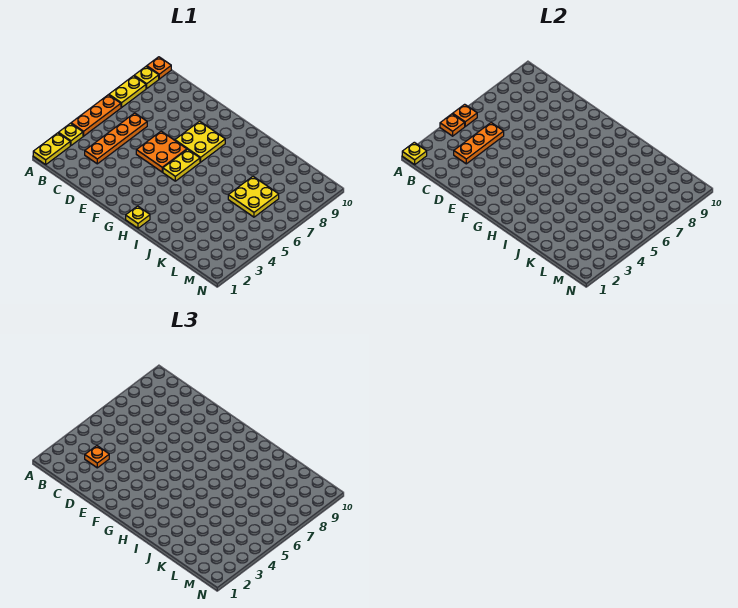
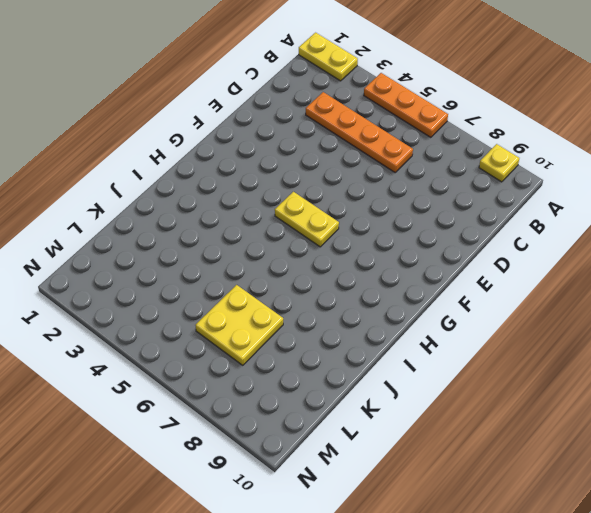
none -> yellow plate A3 level 1
none -> yellow plate A7:A8 level 1
none -> orange plate A10 level 1

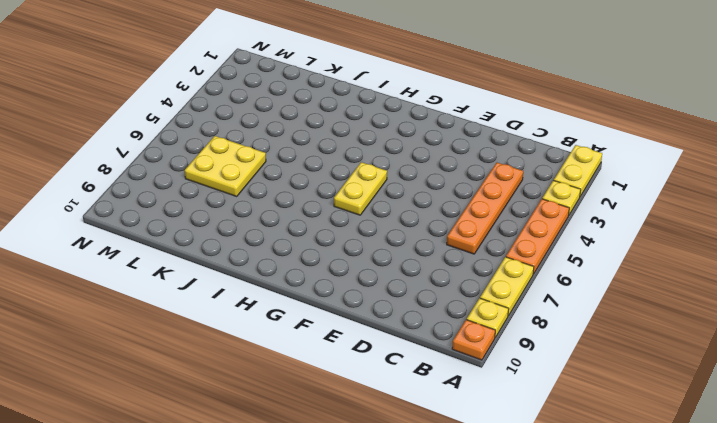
none -> orange plate E5:F6 level 1
none -> yellow plate F7:G8 level 1
none -> yellow plate H1 level 1

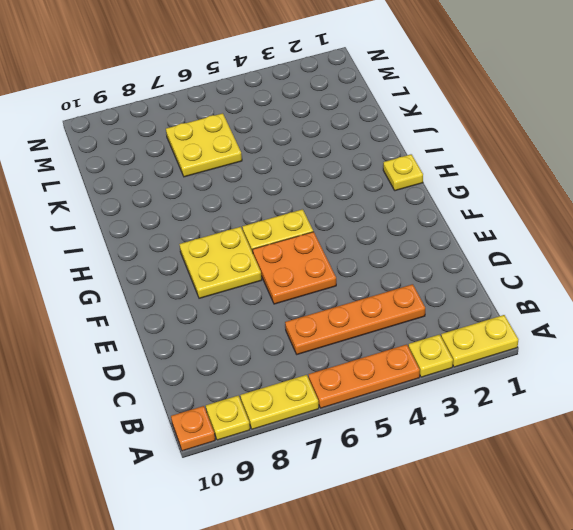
none -> yellow plate A1 level 2
none -> orange plate A4 level 2
none -> orange plate A5 level 2

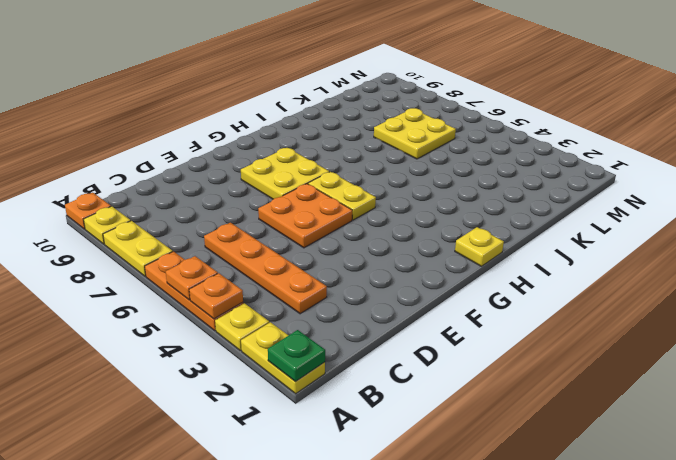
green plate A1 level 2 -> yellow plate A1 level 2
none -> orange plate C3:C5 level 2
none -> orange plate C3 level 3

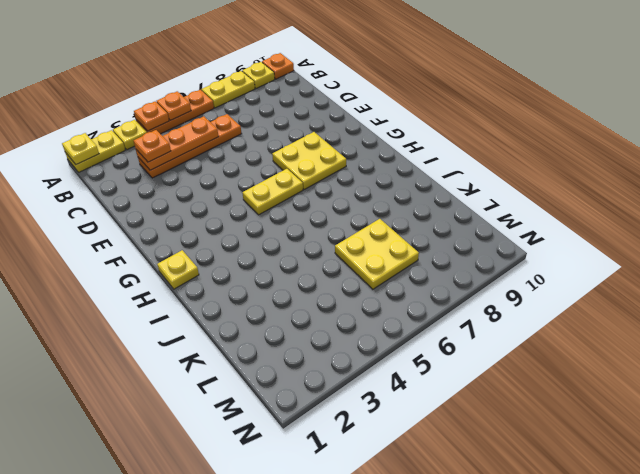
none -> orange plate E5:F6 level 1

